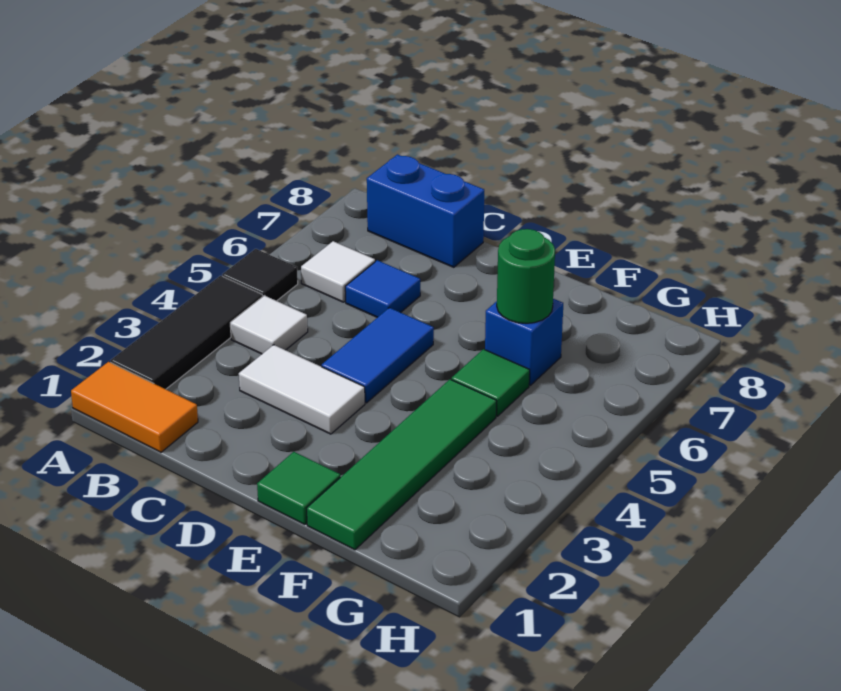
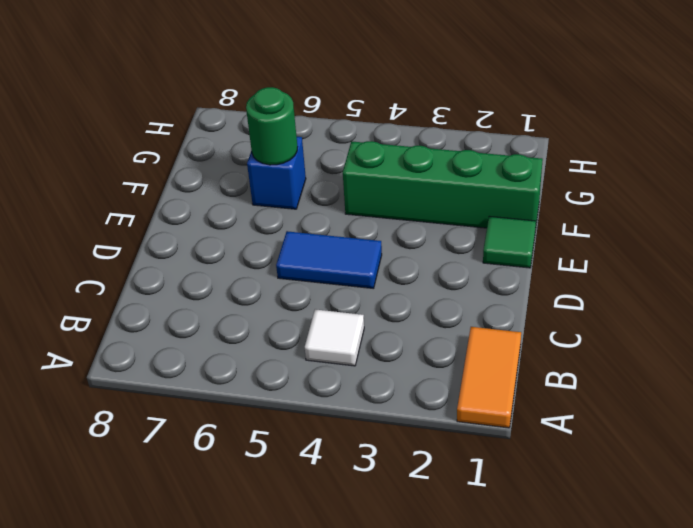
green brick F1:F4 level 1 -> green tile F1:F4 level 1
none -> black tile A2:A4 level 1
none -> black tile A5 level 1
none -> white tile B6 level 1

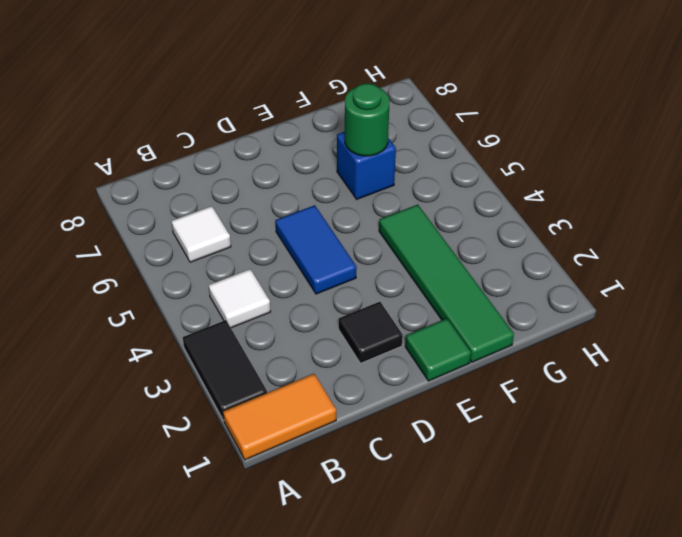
black tile A2:A3 level 1 -> black tile A2:A4 level 1
black tile D2 level 1 -> black tile A5 level 1
none -> blue brick B8:C8 level 1
none -> white tile C3:D3 level 1
none -> blue tile C6 level 1

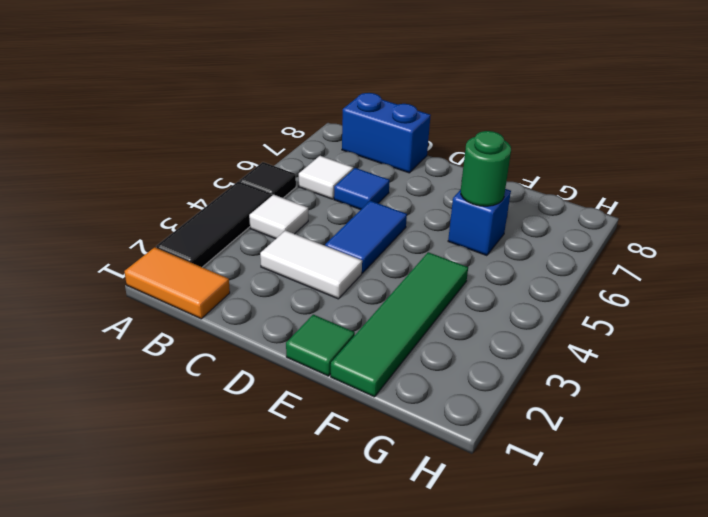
none -> green tile F5 level 1

